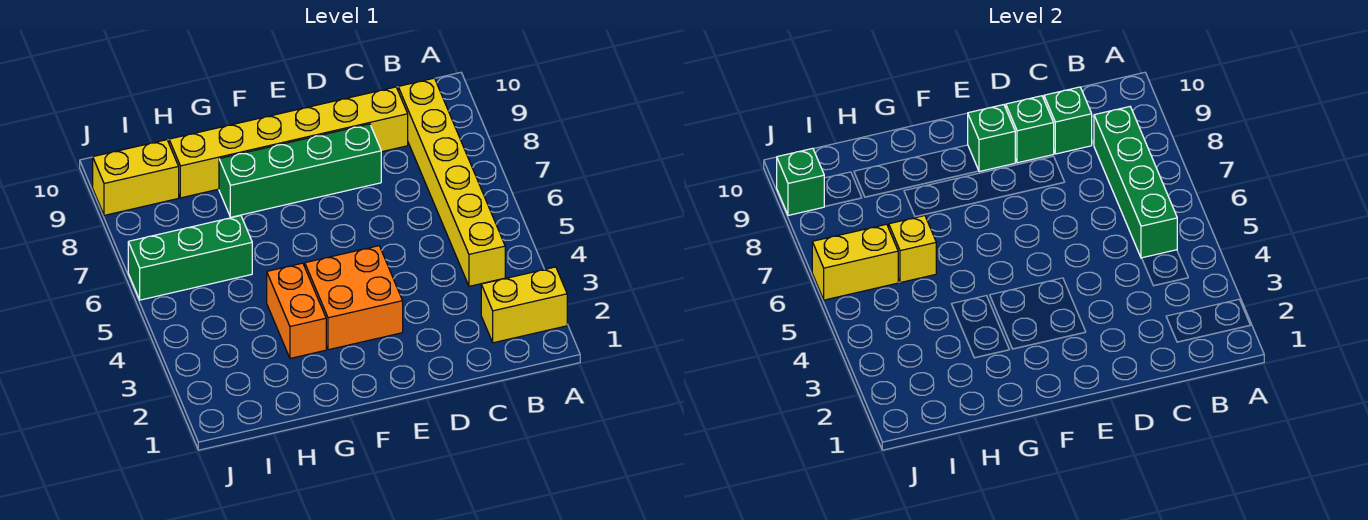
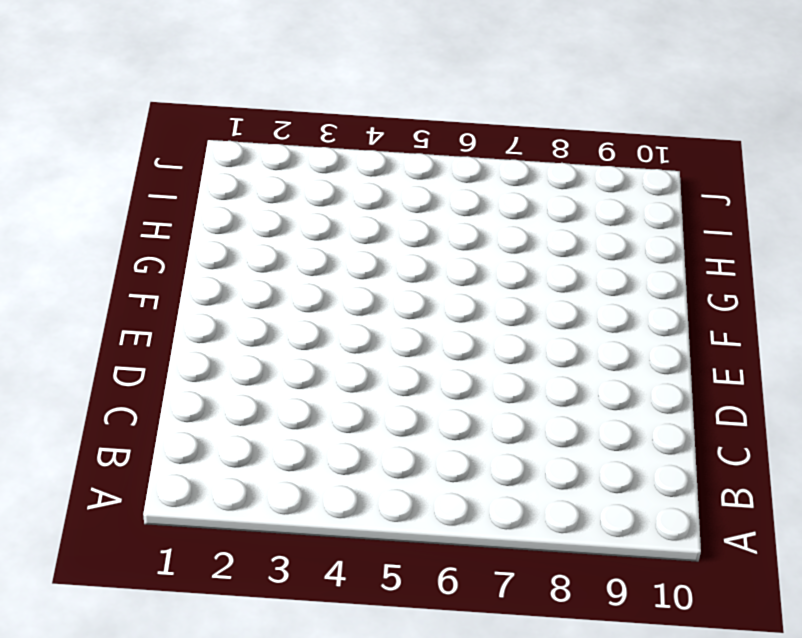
none -> yellow brick A2:B2 level 1
none -> yellow brick B4:B9 level 1
none -> yellow brick C9:H9 level 1

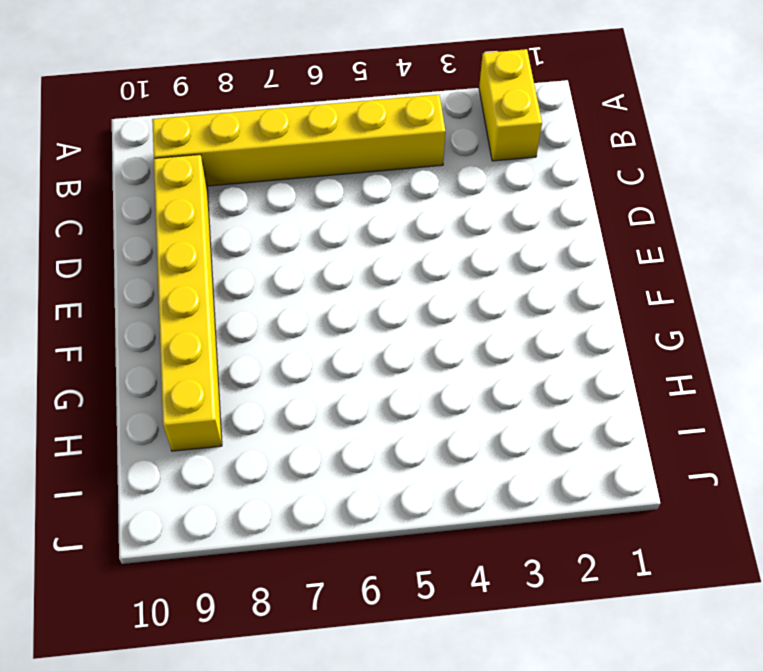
none -> green brick D8:G8 level 1
none -> orange brick E3:F4 level 1
none -> orange brick G3:G4 level 1

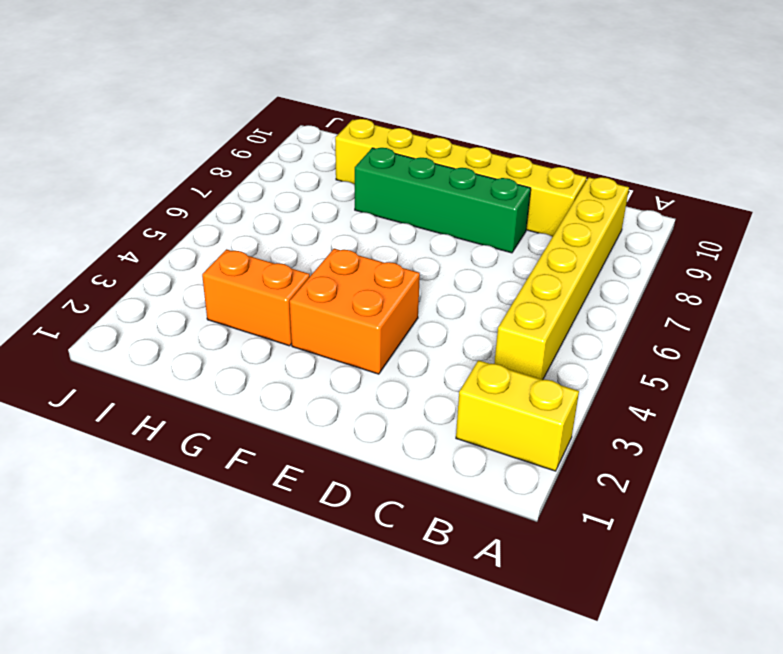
orange brick G3:H3 level 1 -> orange brick G3:G4 level 1
none -> green brick H6:J6 level 1
none -> yellow brick I9:J9 level 1
none -> green brick B5:B8 level 2

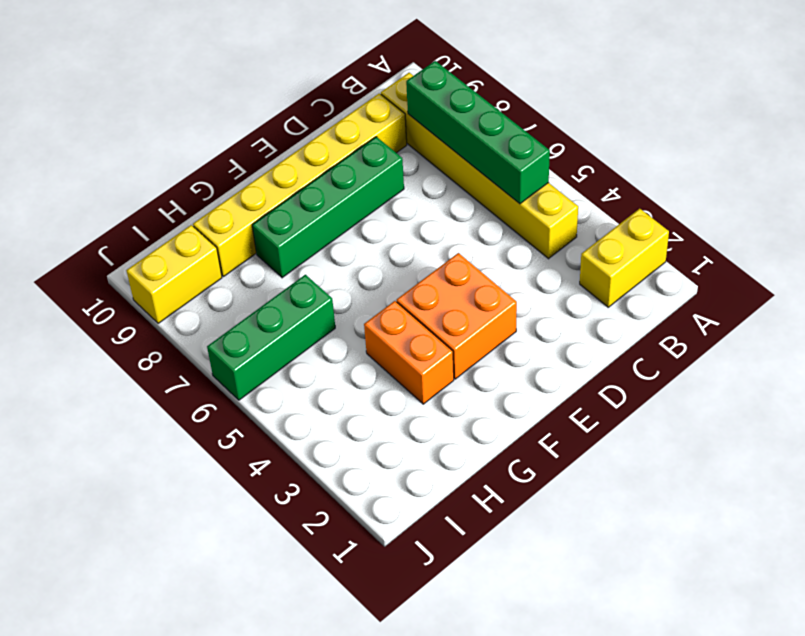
none -> green brick C9 level 2
none -> green brick D9 level 2
none -> green brick E9 level 2

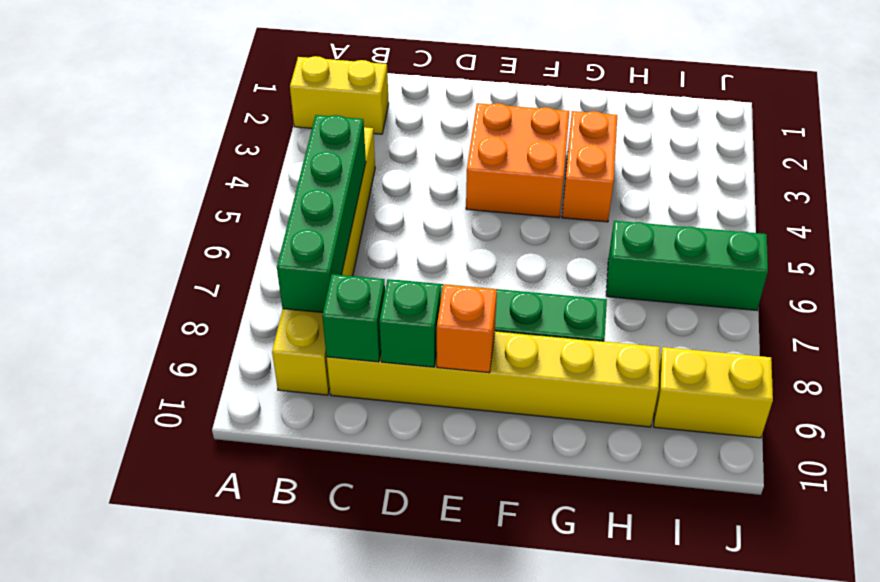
orange brick E9 level 2 -> green brick E9 level 2
none -> yellow brick H6 level 2
none -> yellow brick I6:J6 level 2
none -> green brick J9 level 2

